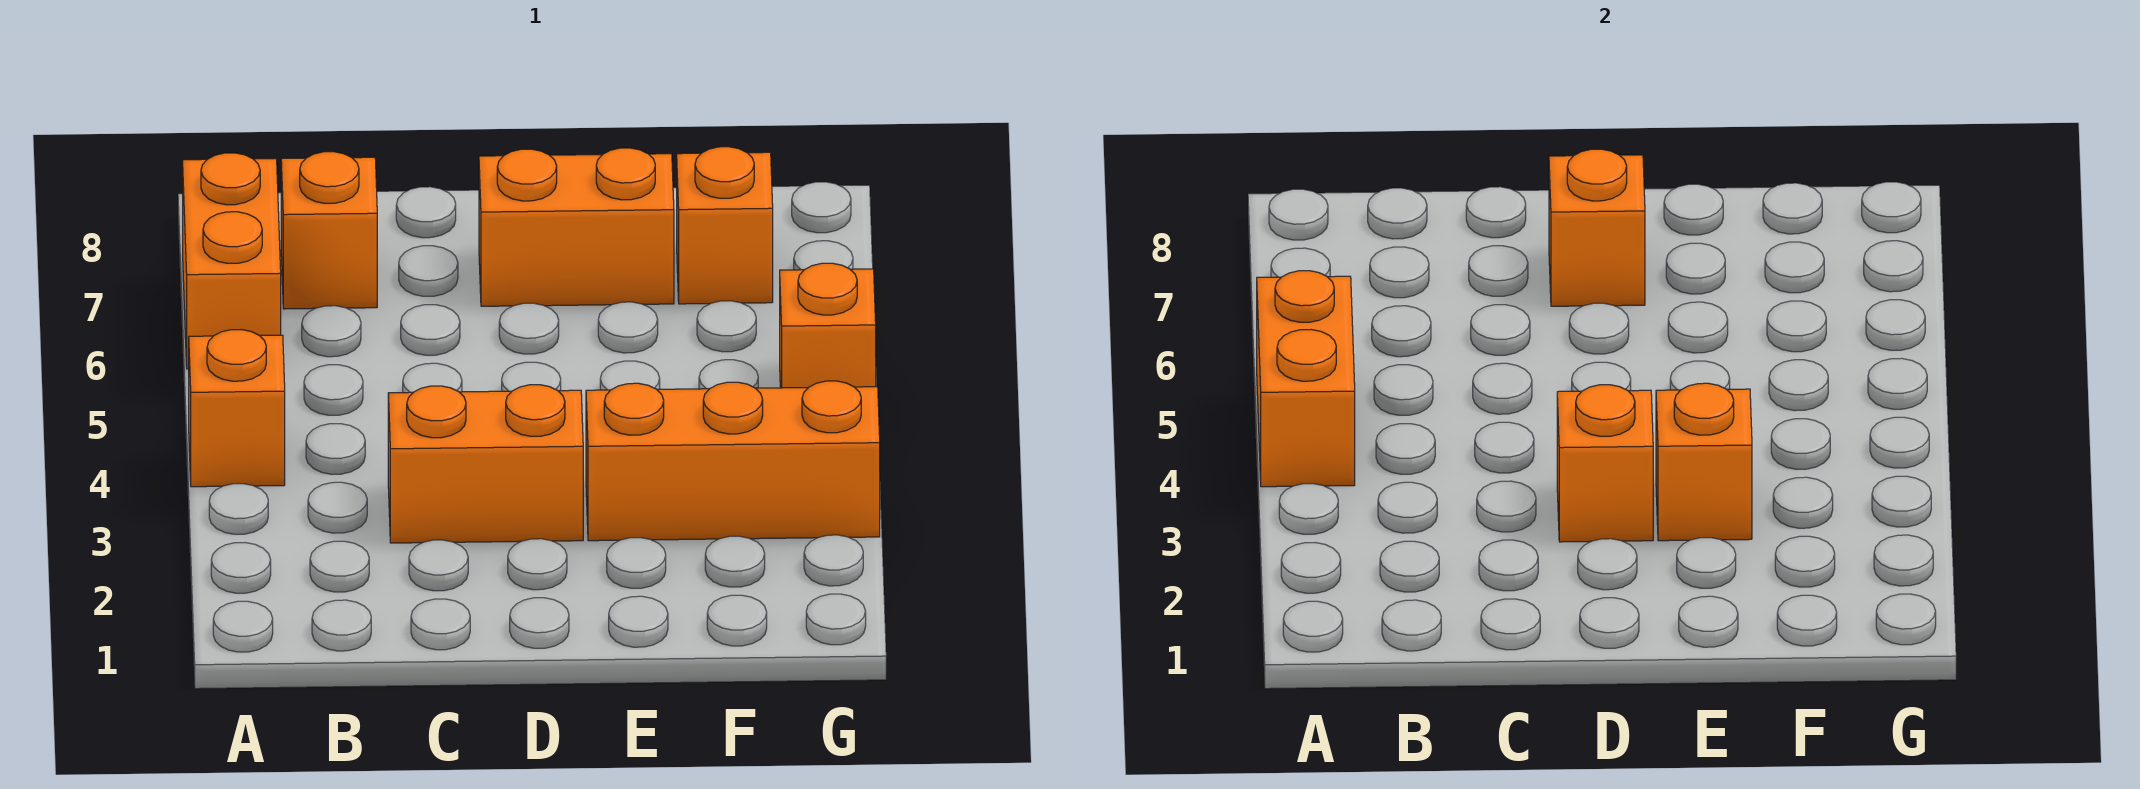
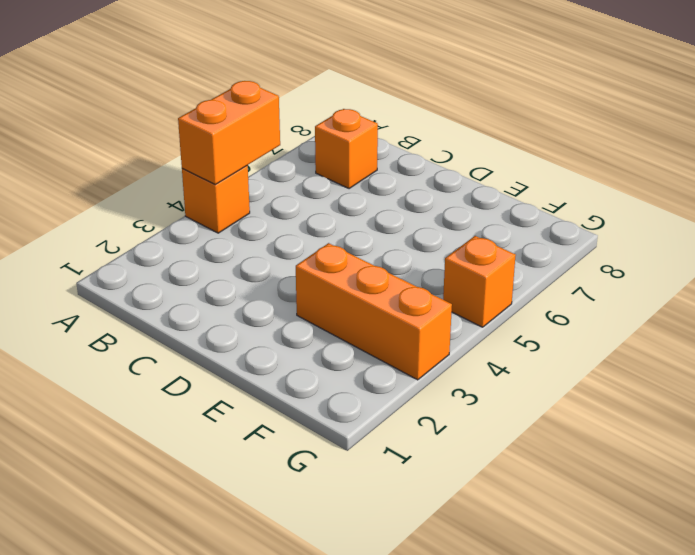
none -> orange brick A6:A7 level 1
none -> orange brick C3:D3 level 1
none -> orange brick D7:E7 level 1

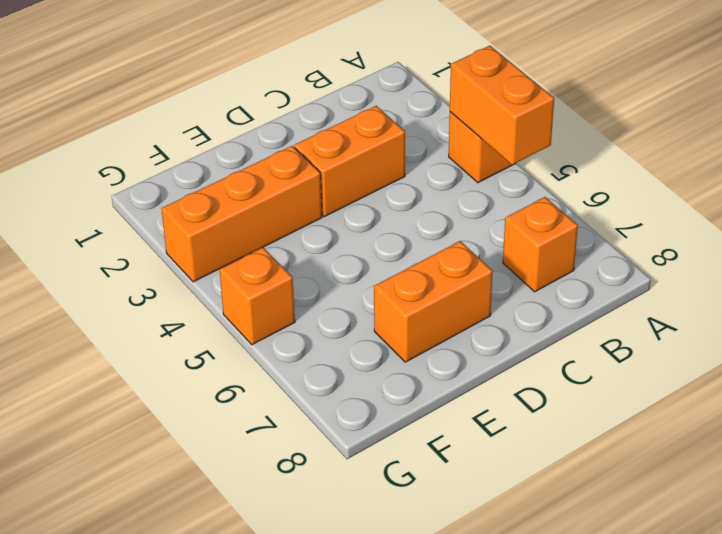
none -> orange brick A6:A7 level 1
none -> orange brick F7 level 1
none -> orange brick D3 level 2

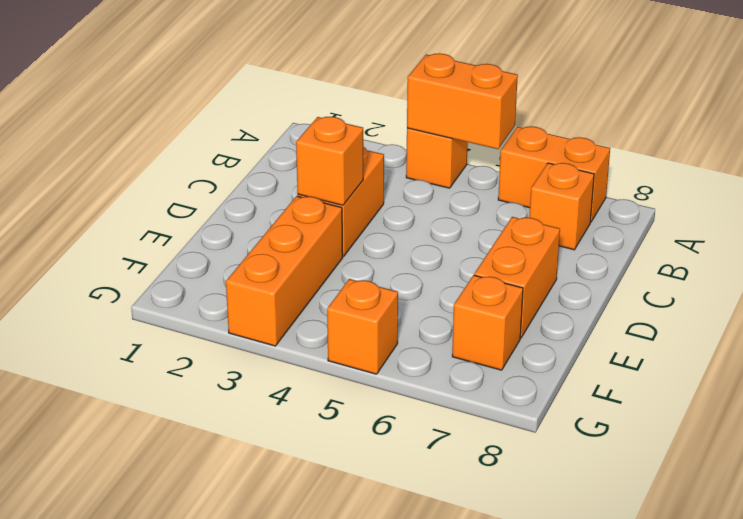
none -> orange brick D7 level 2
none -> orange brick E3 level 2

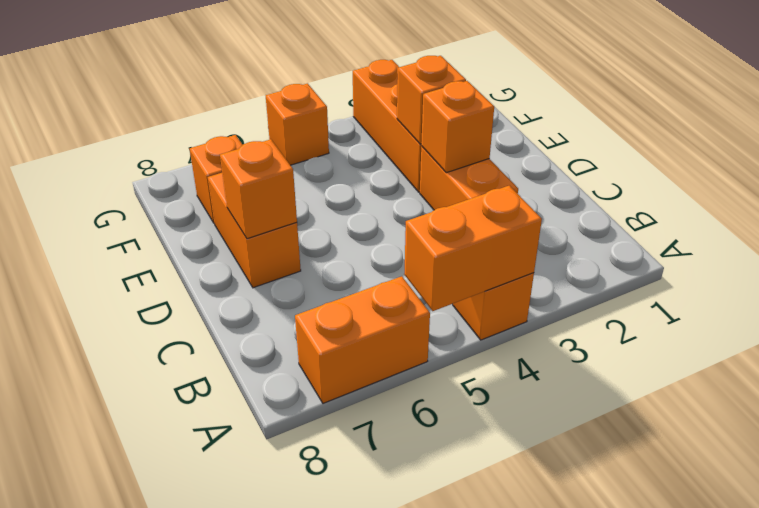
none -> orange brick B7 level 1

